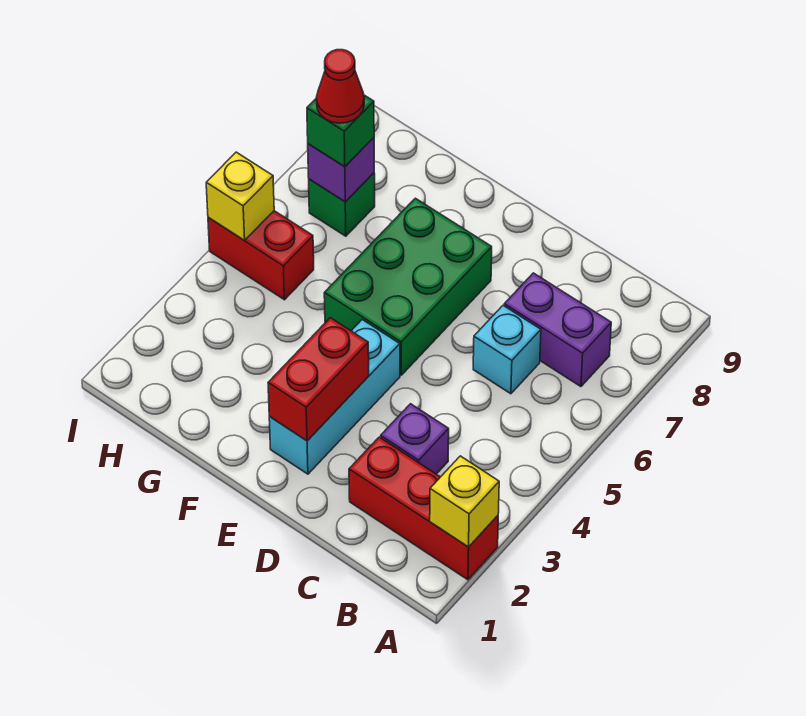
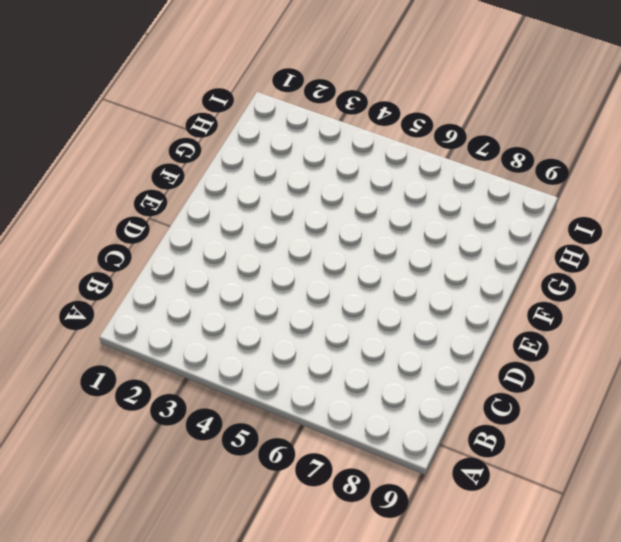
none -> red brick A2:C2 level 1
none -> purple brick B7:C7 level 1
none -> purple brick C3 level 1

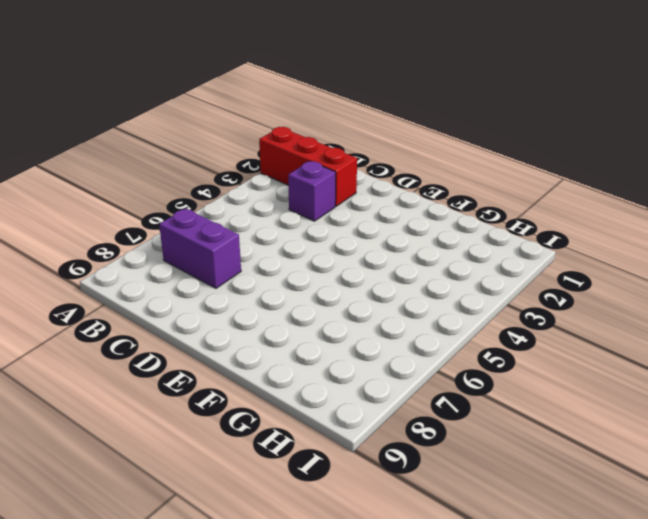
none -> cyan brick C6 level 1
none -> cyan brick E2:E4 level 1
none -> green brick E5:F7 level 1

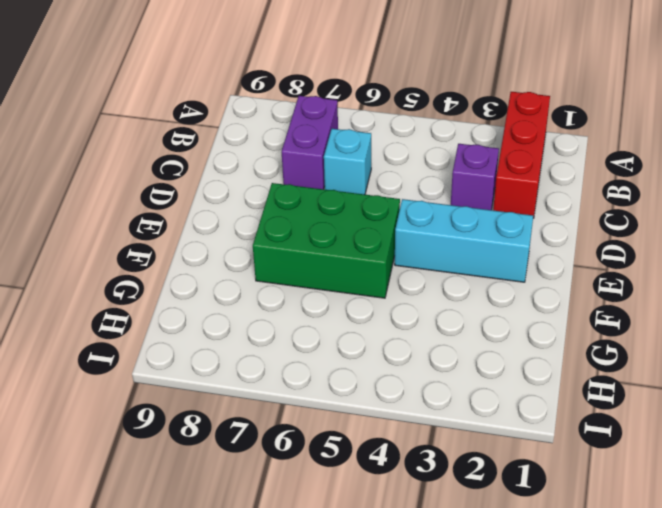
none -> red brick H5:I5 level 1
none -> green brick H7 level 1
none -> yellow brick A2 level 2

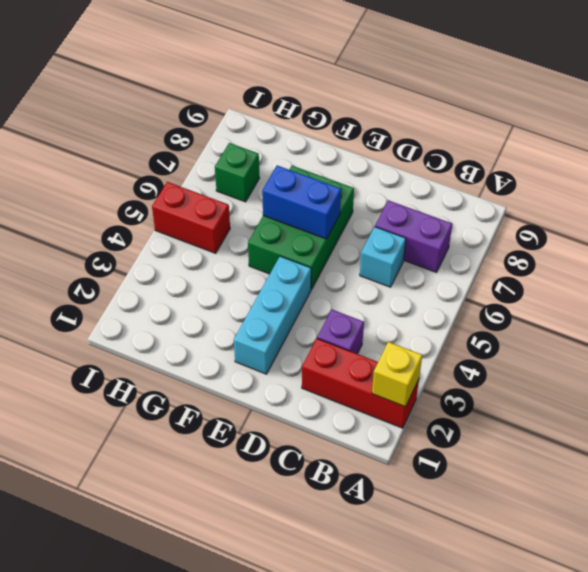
blue brick E6:F6 level 2 -> none
none -> red brick E2:E3 level 2
none -> purple brick H7 level 2
none -> yellow brick I5 level 2

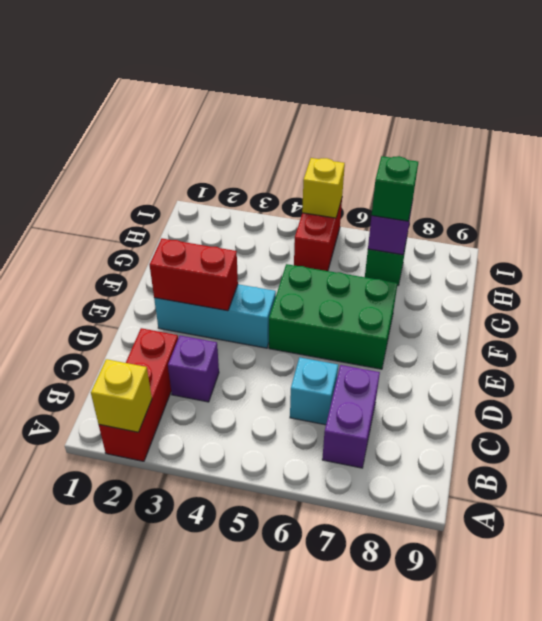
none -> red cone H7 level 4

